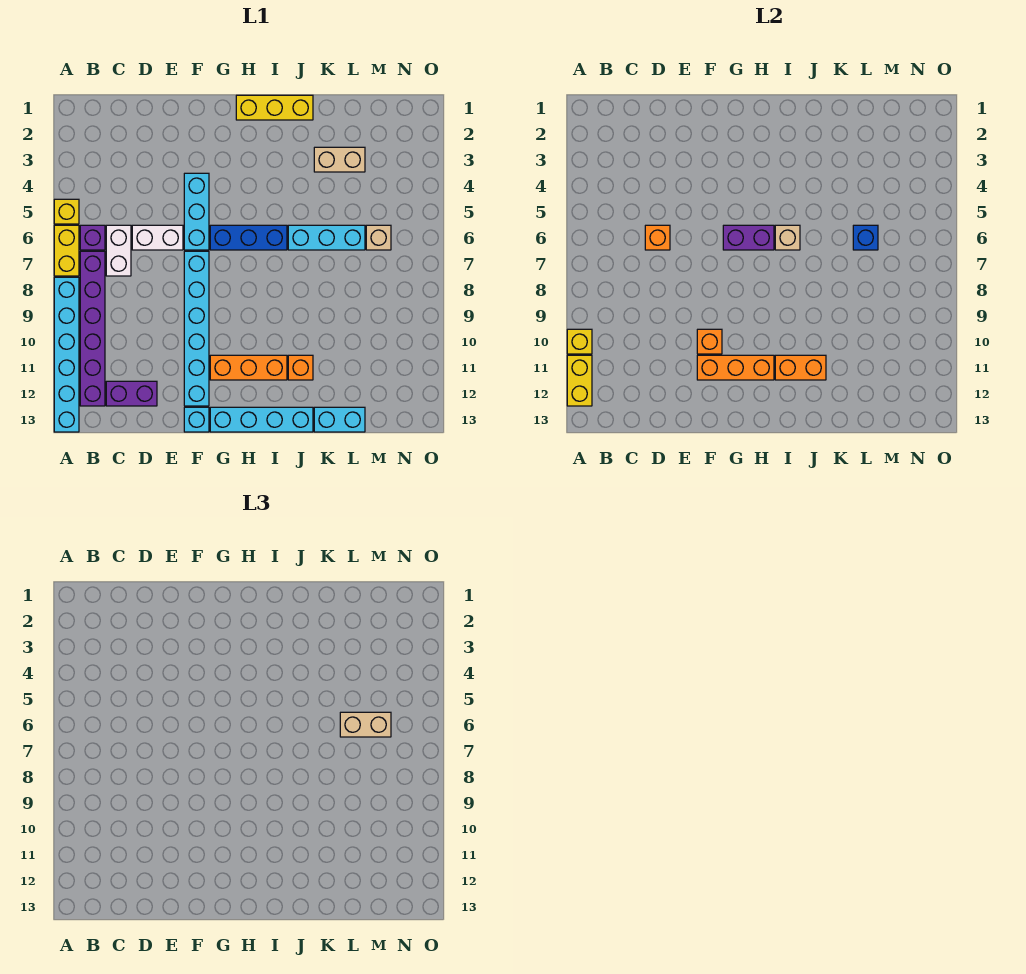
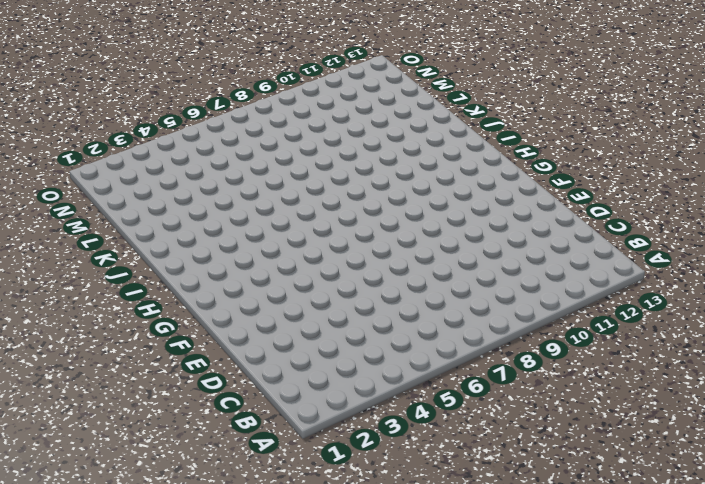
none -> yellow brick A5 level 1
none -> yellow brick A6:A7 level 1
none -> cyan brick A8:A13 level 1
none -> purple brick B6 level 1

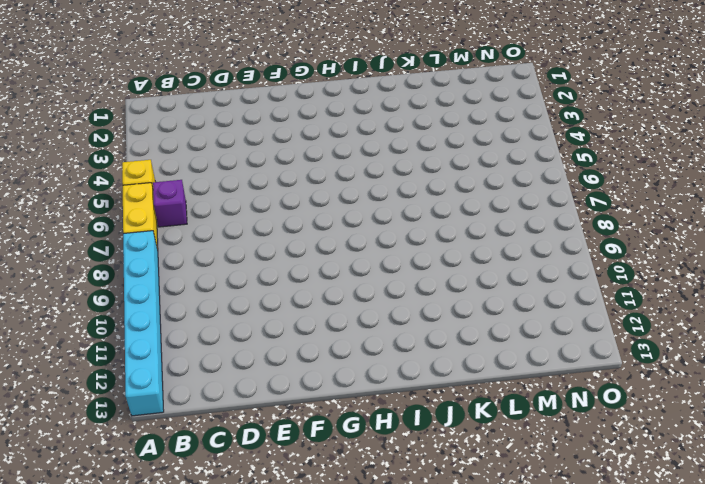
none -> purple brick B7:B12 level 1
none -> white brick C6:C7 level 1
none -> purple brick C12:D12 level 1
none -> white brick D6:E6 level 1

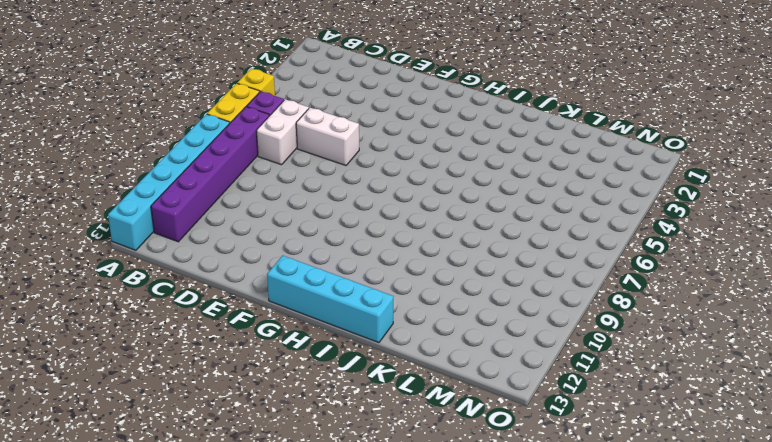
none -> purple brick C12:D12 level 1
none -> cyan brick F4:F6 level 1
none -> cyan brick F7:F12 level 1
none -> cyan brick F13 level 1

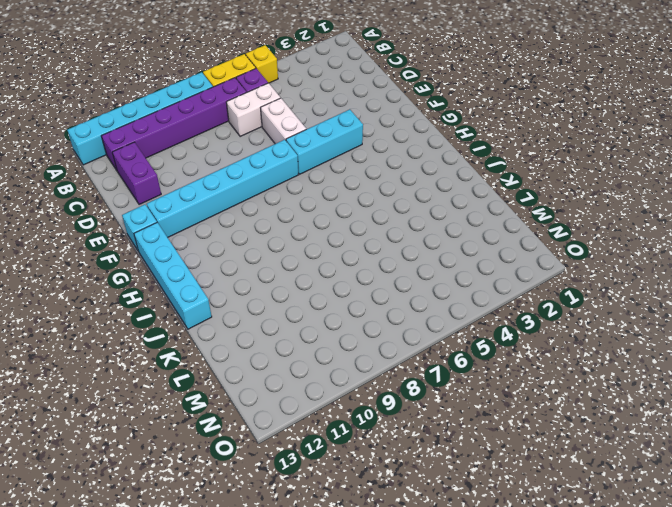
none -> blue brick G6:I6 level 1
none -> orange brick G11:I11 level 1
none -> yellow brick H1:J1 level 1
none -> cyan brick J6:L6 level 1

